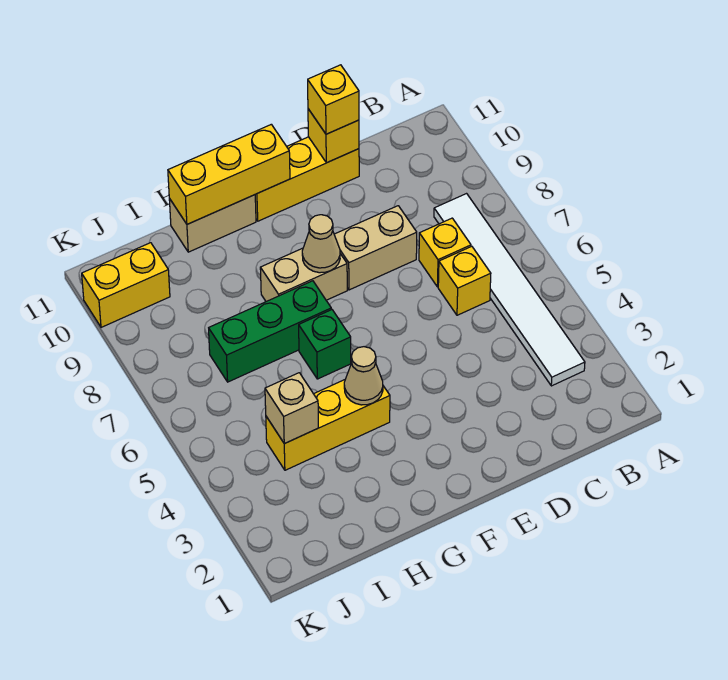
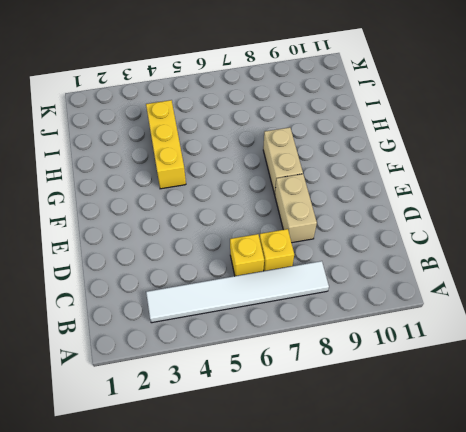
none -> yellow brick D11:F11 level 1
none -> green brick G6 level 1
none -> green brick G7:I7 level 1

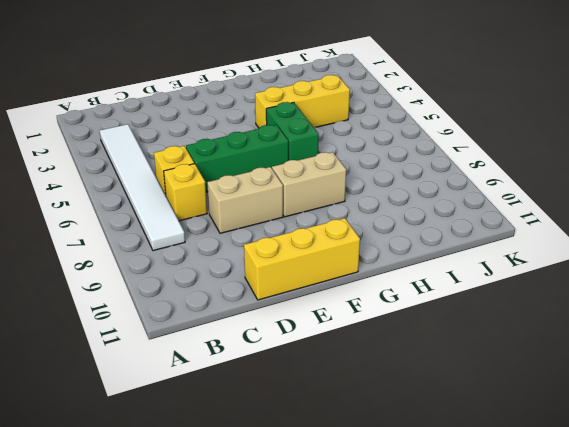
green brick D6:F6 level 1 -> green brick G7:I7 level 1
green brick G5:G6 level 1 -> green brick G6 level 1
none -> tan brick G11:H11 level 1
none -> yellow brick J10:K10 level 1
none -> yellow brick D11 level 2

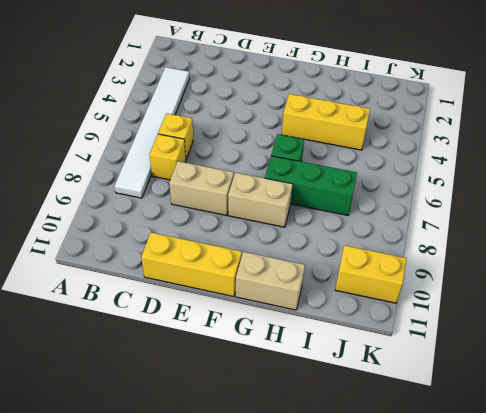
none -> yellow brick D11 level 2
none -> tan cone F8 level 2
none -> yellow brick F11:H11 level 2

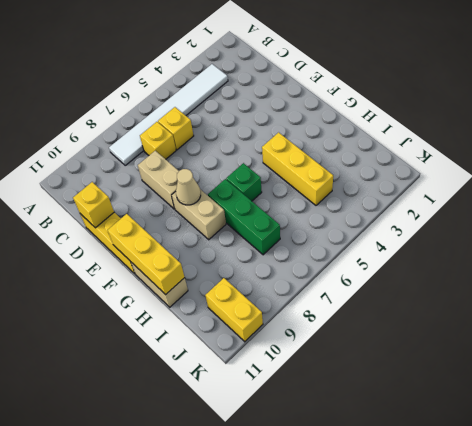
none -> tan cone G4 level 2
none -> tan brick I4 level 2
none -> yellow brick D11 level 3

